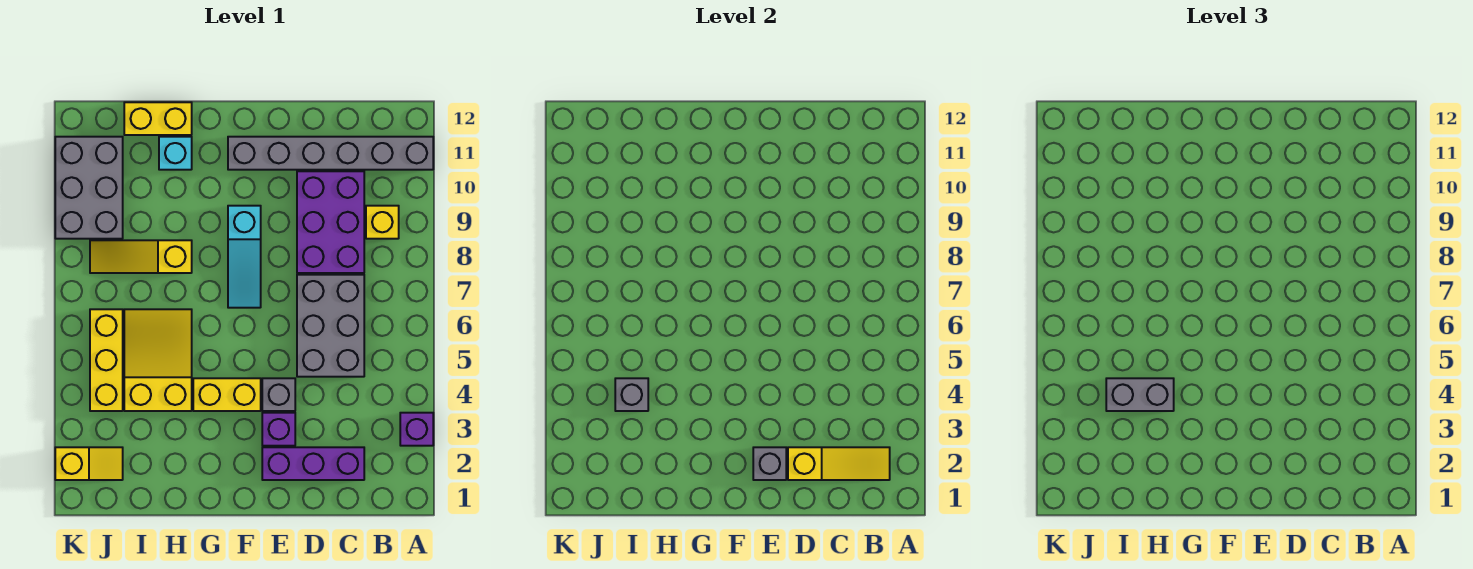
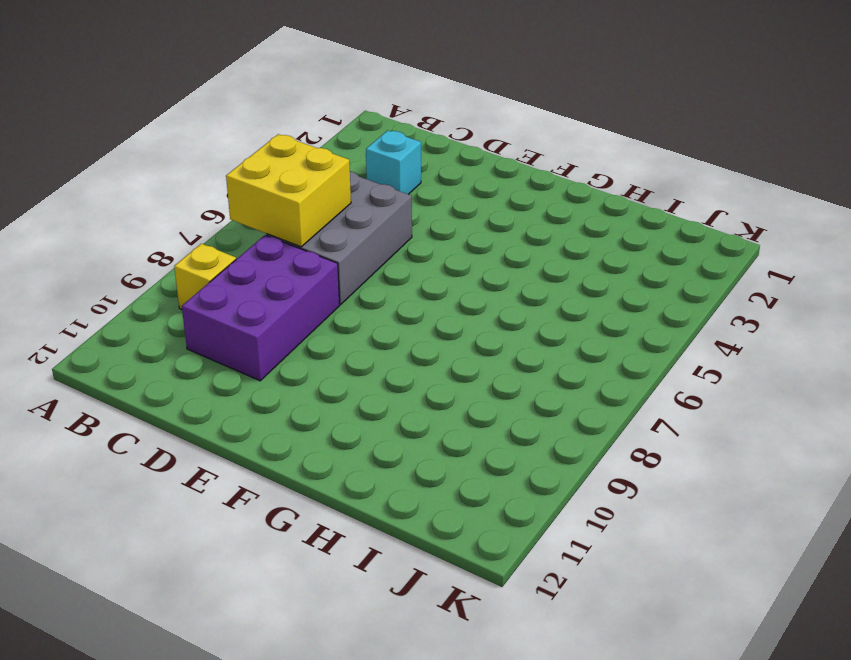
yellow brick B6:C7 level 2 -> none
cyan brick C3 level 1 -> cyan brick H11 level 1
none -> purple brick A3 level 1
none -> grey brick A11:F11 level 1
none -> purple brick C2:E2 level 1

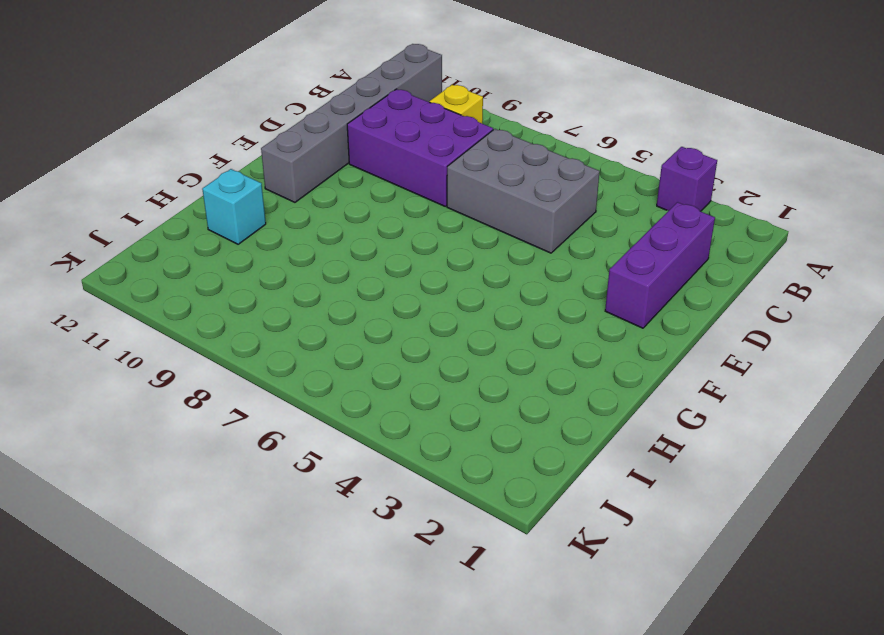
none -> purple brick E3 level 1
none -> grey brick E4 level 1
none -> yellow brick F4:G4 level 1

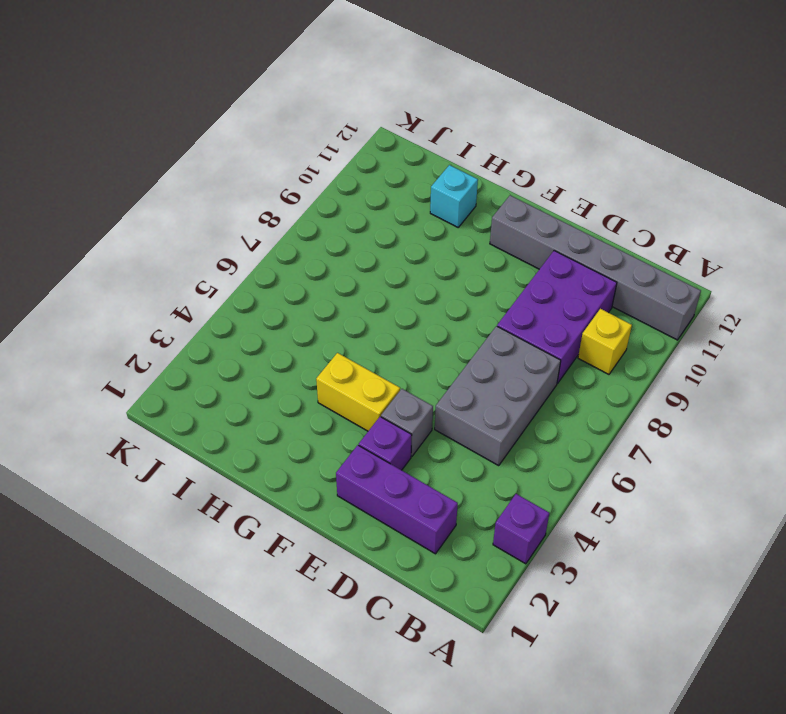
none -> cyan slope F7:F9 level 1 top 9
none -> yellow slope H4:I6 level 1 top 4
none -> yellow slope H8:J8 level 1 top H

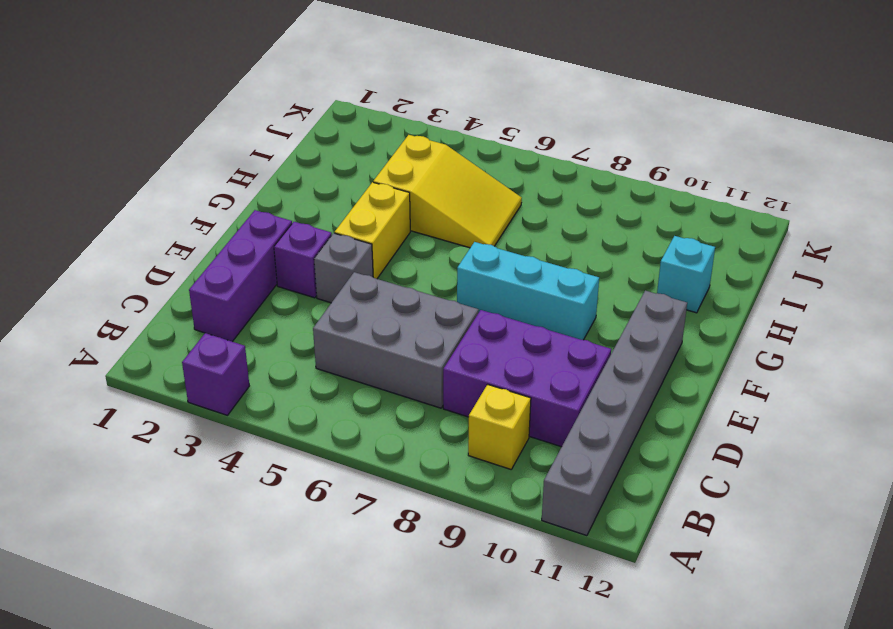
cyan brick F7:F9 level 1 -> cyan slope F7:F9 level 1 top 9
none -> yellow slope H8:J8 level 1 top H
none -> yellow brick H12:I12 level 1
none -> yellow slope J2:K2 level 1 top K

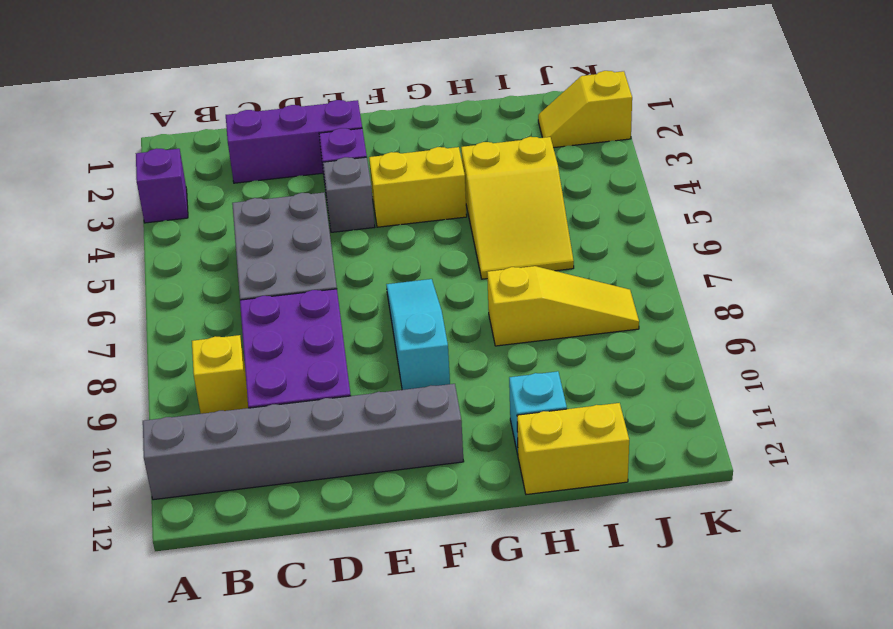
none -> yellow brick J4:J6 level 1
none -> grey brick J9:K11 level 1
none -> yellow slope B2:D2 level 2 top D

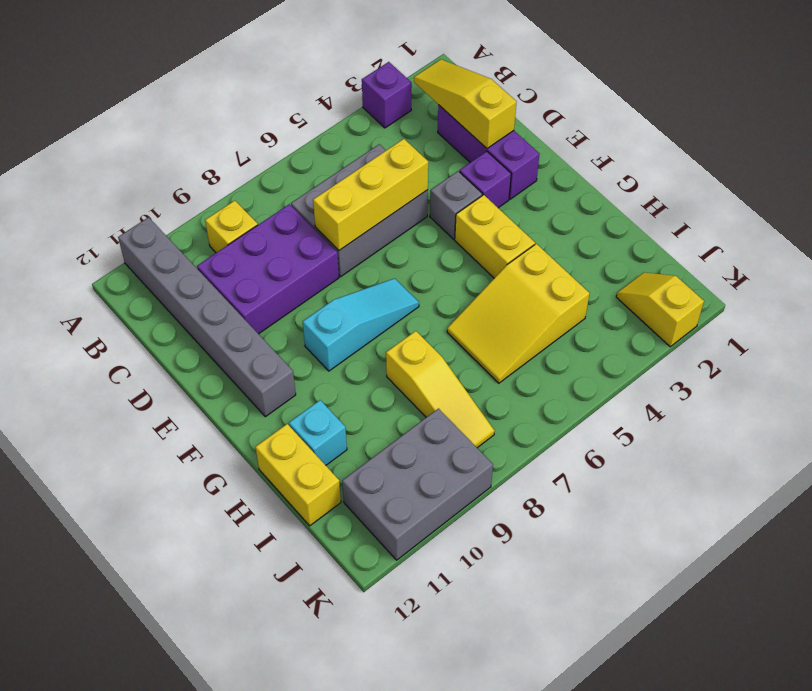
yellow brick D5:D7 level 2 -> yellow brick J4:J6 level 1
none -> grey brick E2 level 2
none -> grey brick I4 level 2
none -> grey brick H4:I4 level 3

